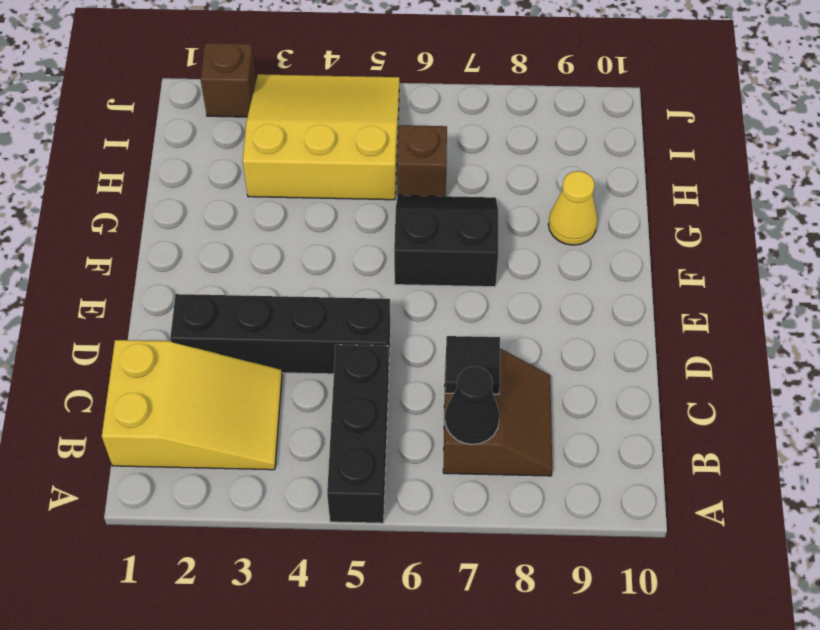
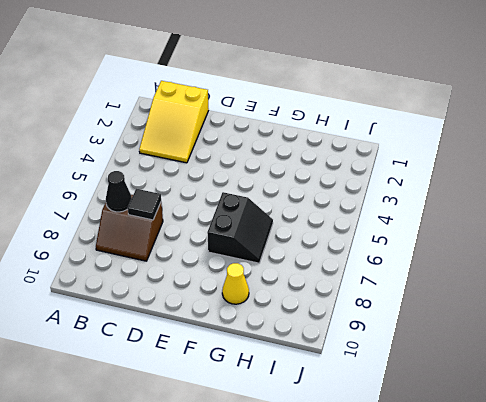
none -> black brick A5:C5 level 1
none -> black brick D2:D5 level 1

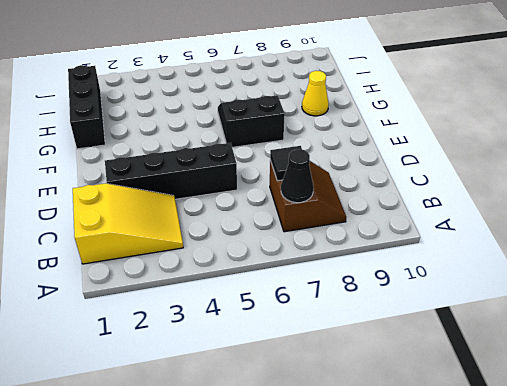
black brick G1:I1 level 1 -> black brick A5:C5 level 1
none -> yellow slope H3:J5 level 1 top H
none -> brown brick H6 level 1

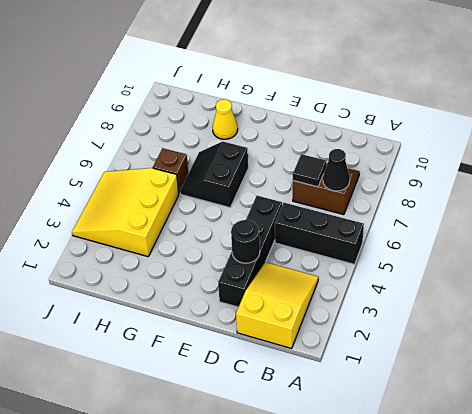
black round brick D3 level 2 -> none
none -> brown brick J2 level 1

